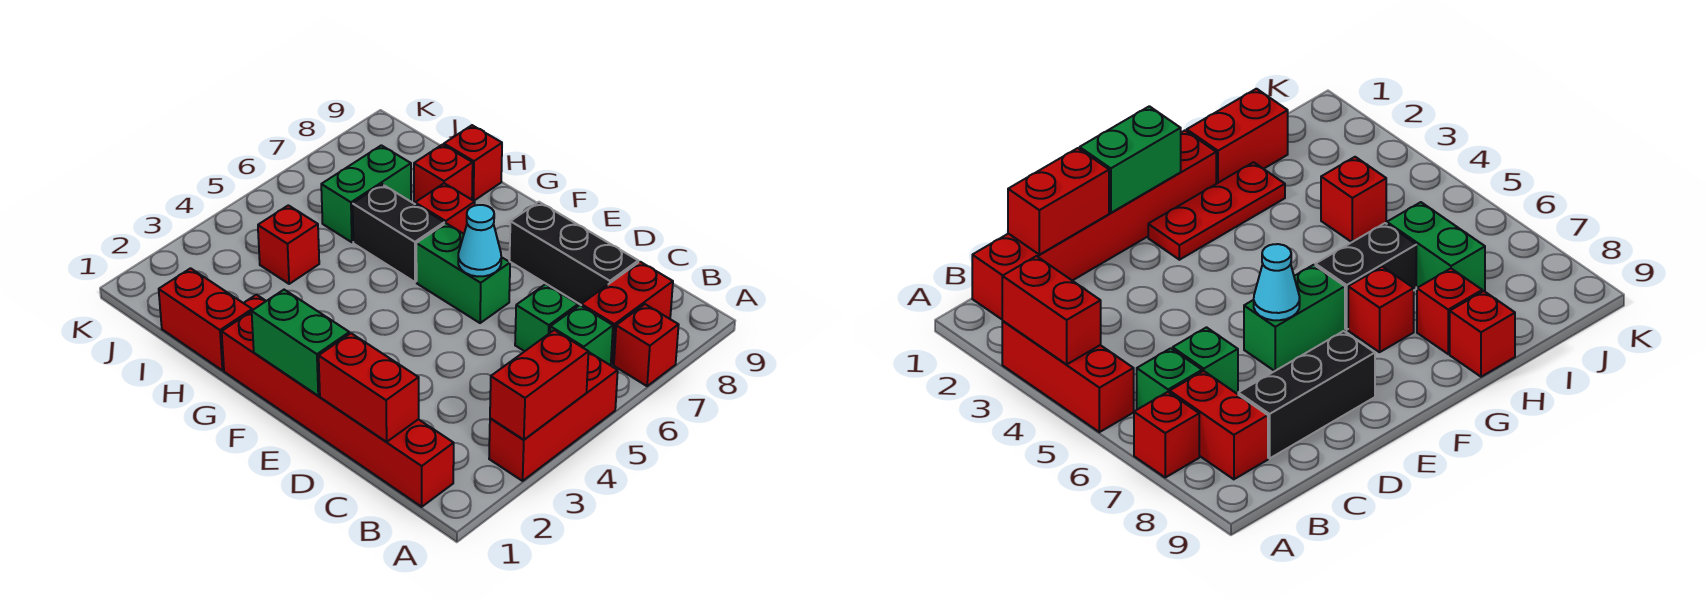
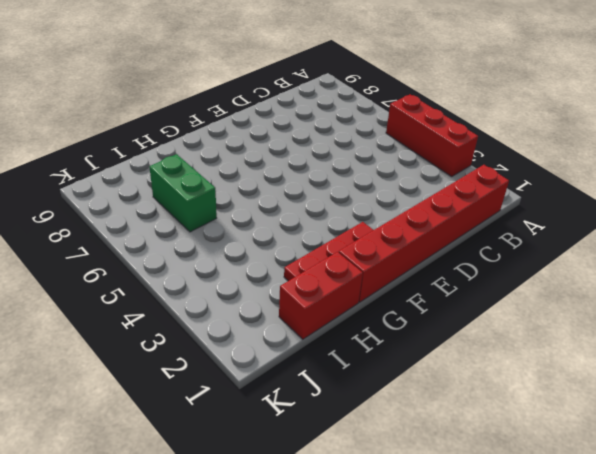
none -> red brick A7 level 1
none -> green brick B6 level 1
none -> red brick B7:B8 level 1

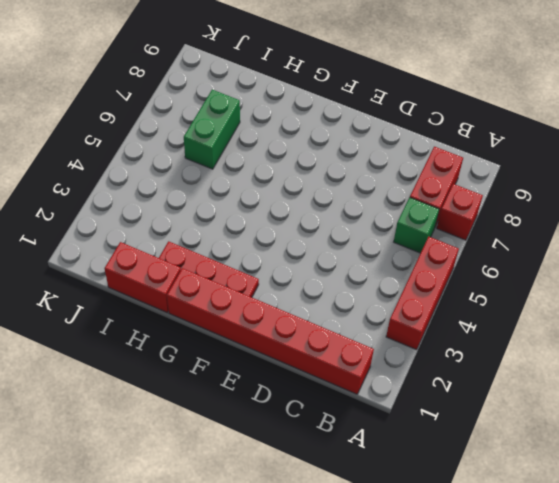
none -> green brick C6 level 1
none -> black brick C8:E8 level 1
none -> green brick E6:F6 level 1

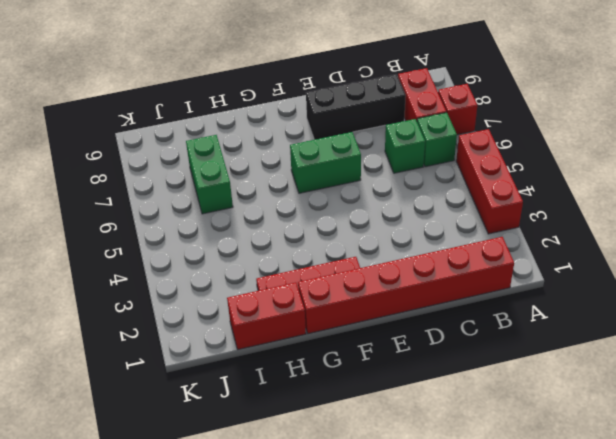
none -> black brick G6:H6 level 1
none -> red brick G7 level 1
none -> red brick H8 level 1

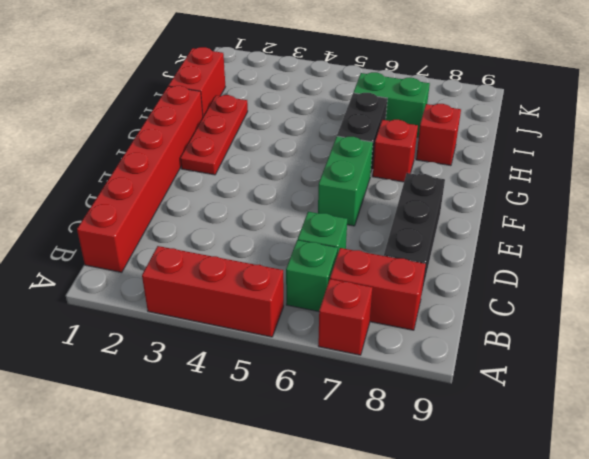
none -> red brick H9 level 1
none -> red brick I4 level 1
none -> red brick A3:A4 level 2

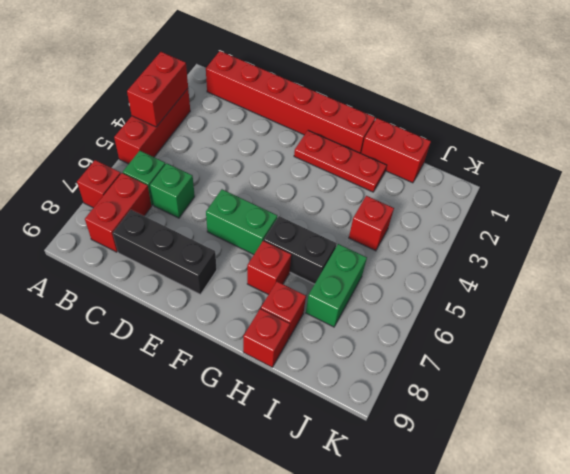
none -> red brick C1:D1 level 2
none -> green brick E1:F1 level 2
none -> cyan cone E6 level 2

